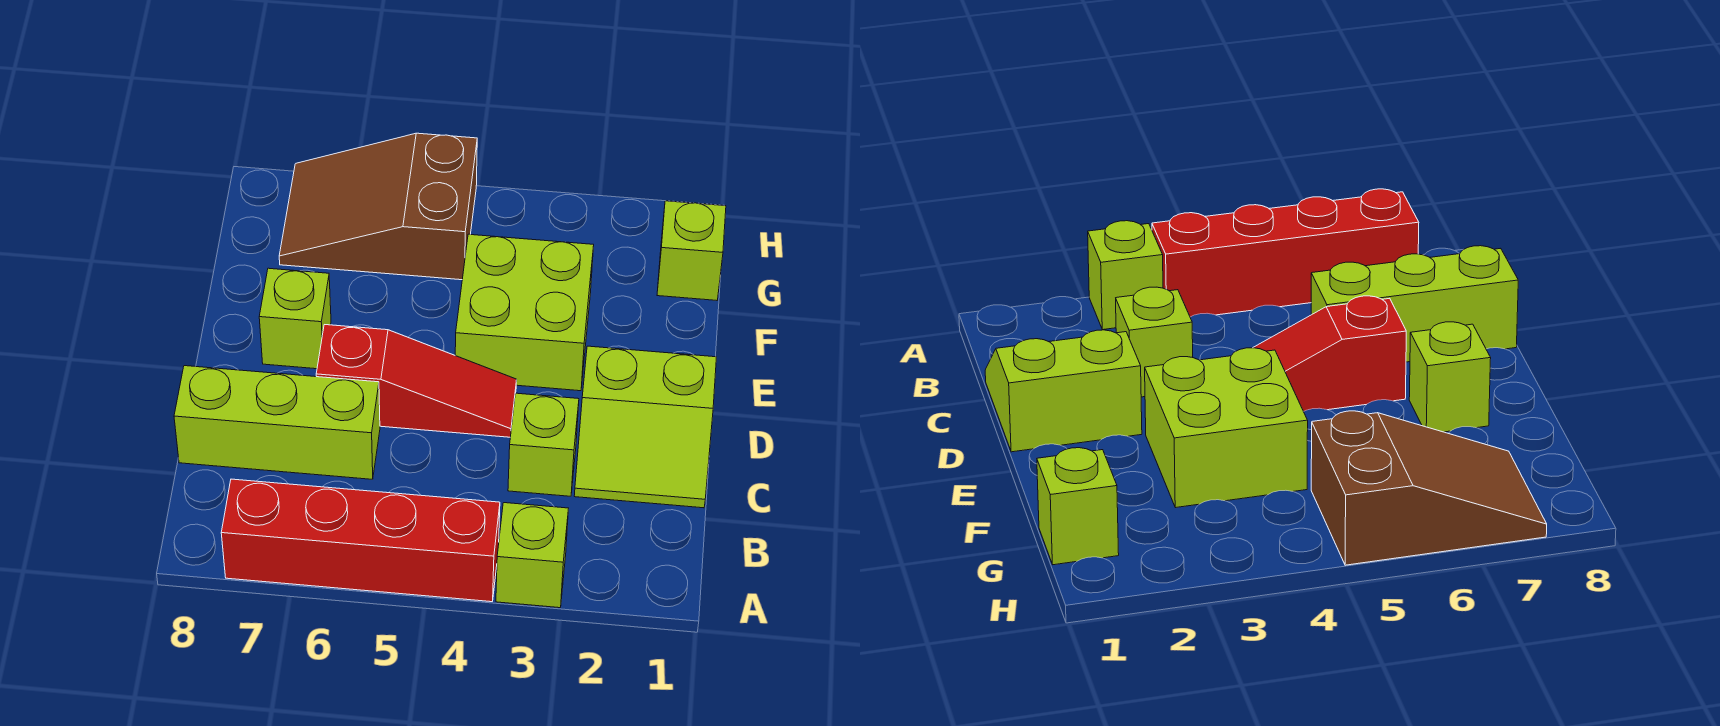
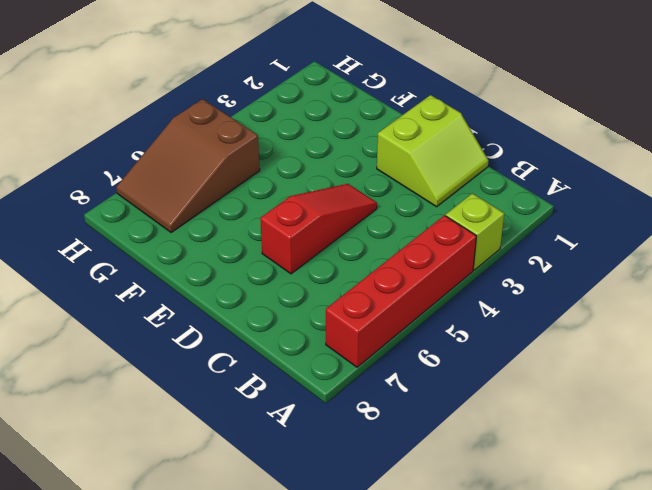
none -> lime brick C3 level 1
none -> lime brick C6:C8 level 1

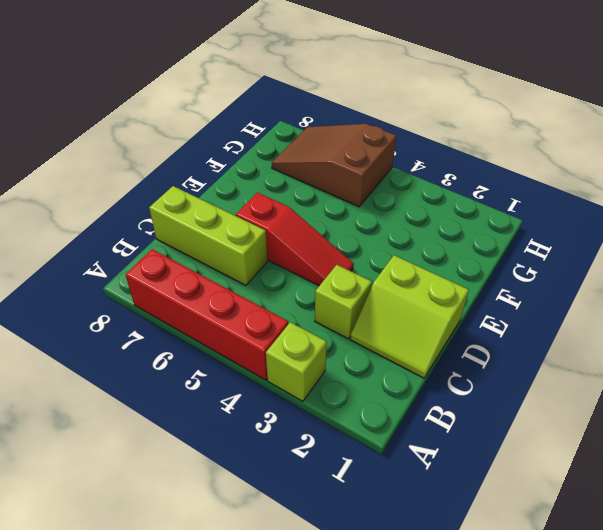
none -> lime brick E3:F4 level 1
none -> lime brick E7 level 1

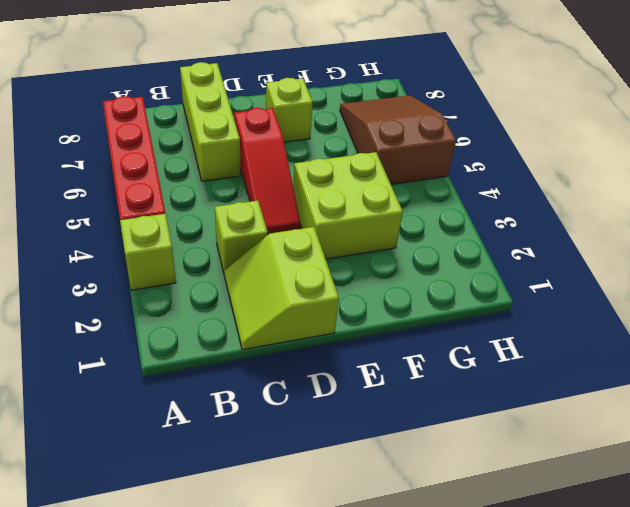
none -> lime brick G1 level 1

